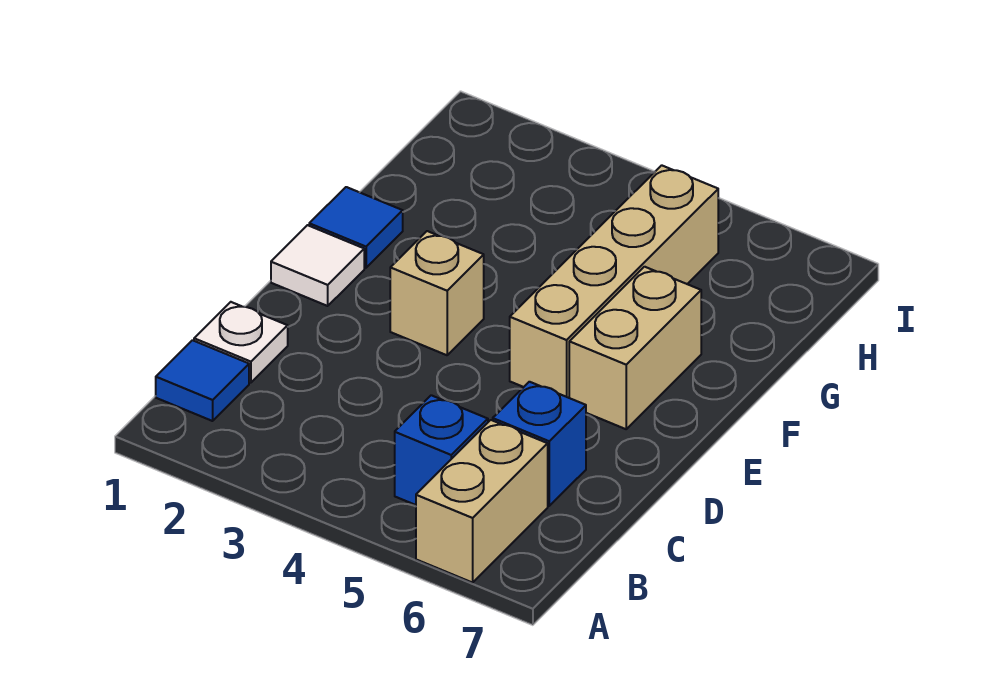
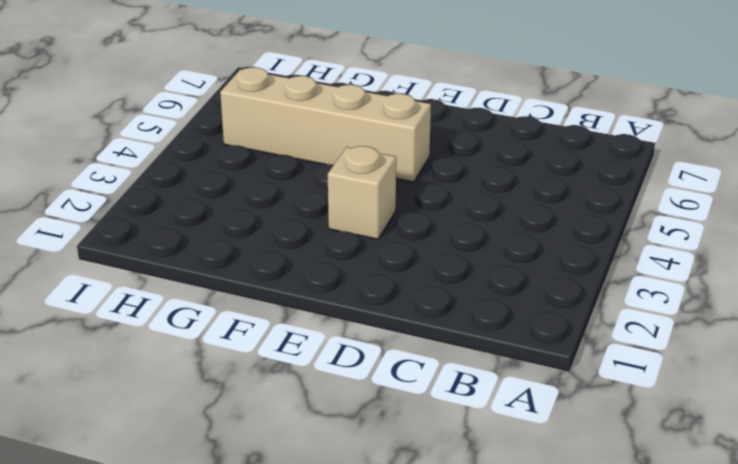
none -> tan brick A6:B6 level 1
none -> blue tile B1 level 1

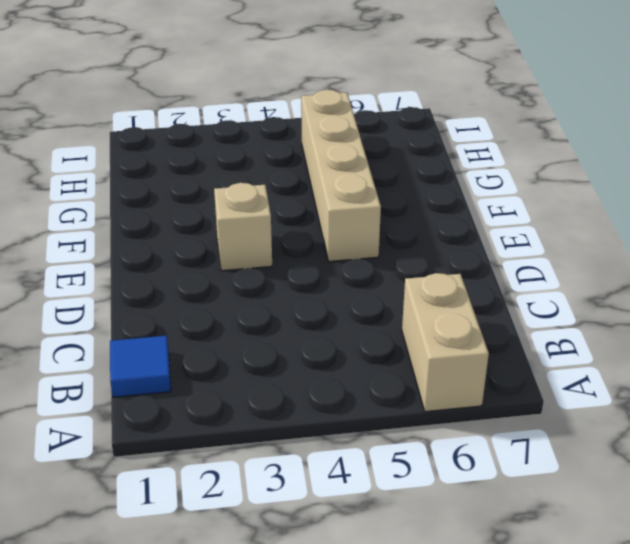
none -> blue brick B5 level 1
none -> white plate C1 level 1

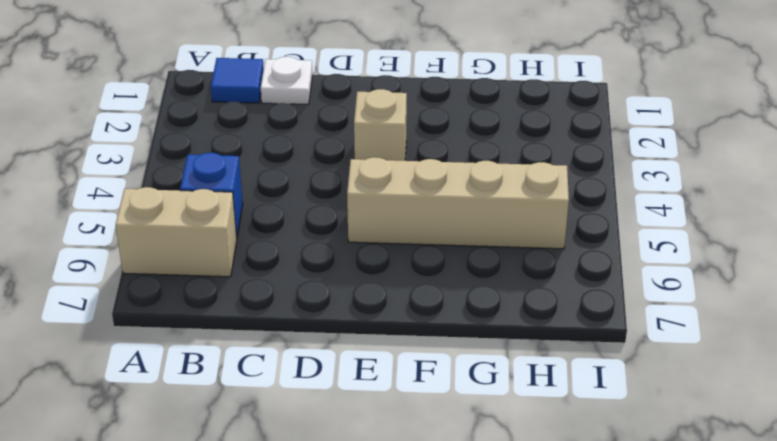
none -> blue brick C6 level 1
none -> white tile E1 level 1

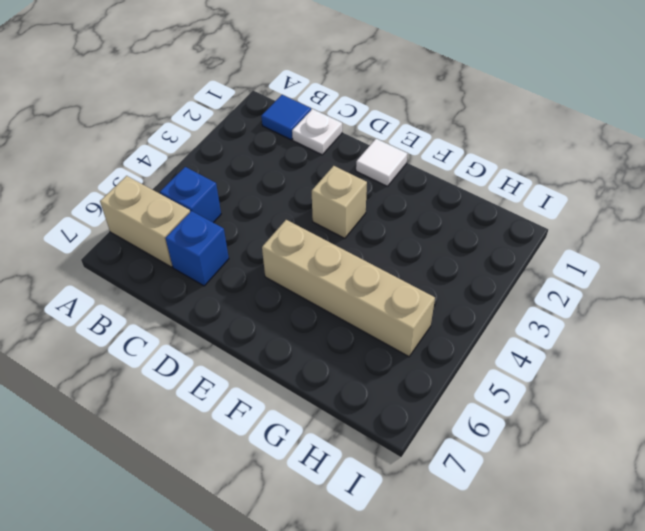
none -> tan brick E6:F6 level 1
none -> blue tile F1 level 1

